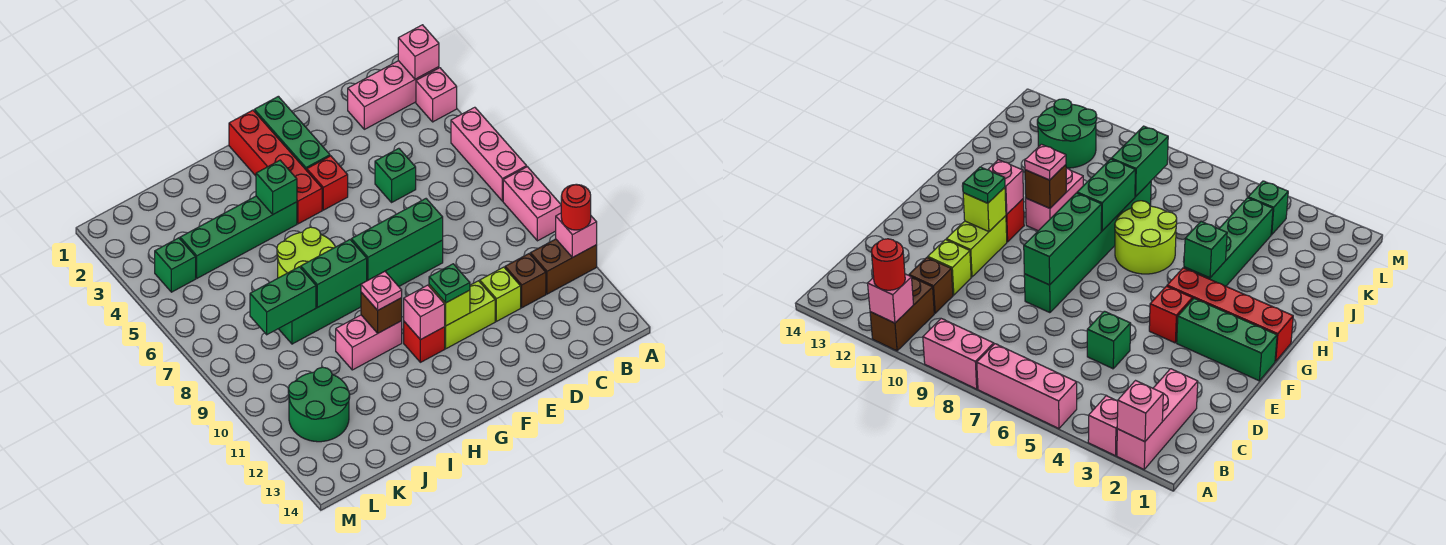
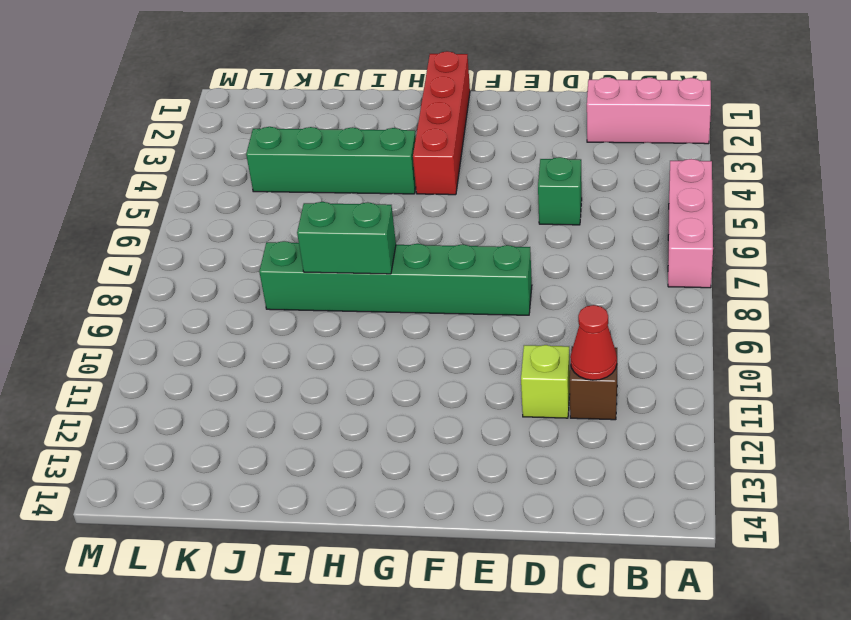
red cone C11 level 2 -> none
none -> pink brick A3 level 1
none -> pink brick A8:A9 level 1
none -> brown brick A11:B11 level 1
none -> lime brick E11:F11 level 1

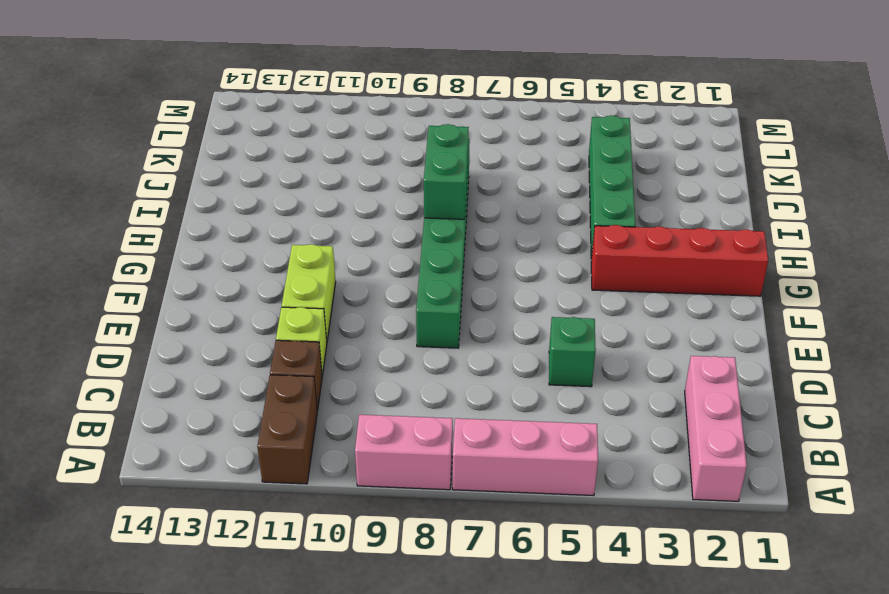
none -> pink brick A3 level 1
none -> green brick F1:F3 level 1
none -> red brick F4 level 1
none -> red brick G11 level 1

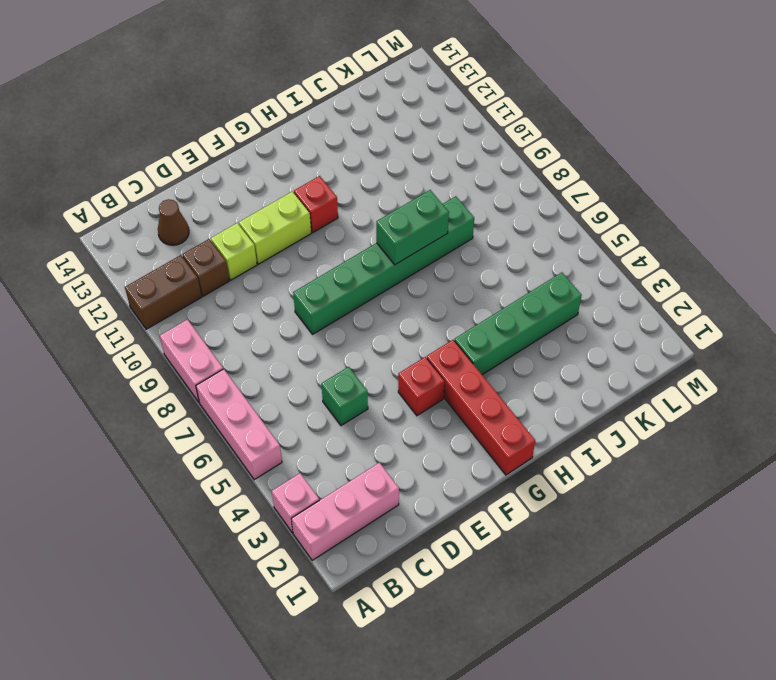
brown cone C13 level 1 -> none
none -> green brick F1:F3 level 1
none -> lime round brick H6:I7 level 1
none -> pink brick H10:I10 level 1
none -> green round brick K11:L12 level 1

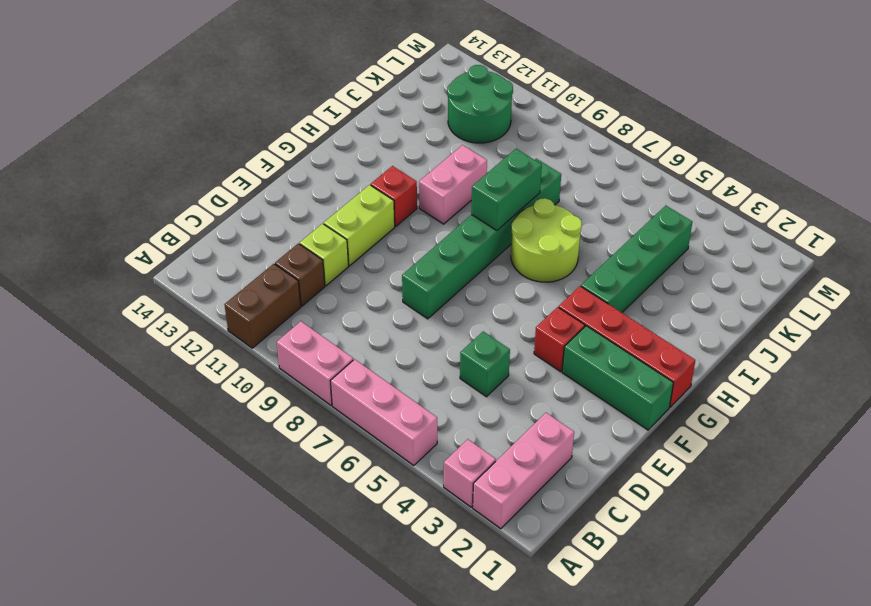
none -> green brick L4 level 1
none -> pink brick A2 level 2
none -> pink brick A11 level 2
none -> green brick E8:G8 level 2

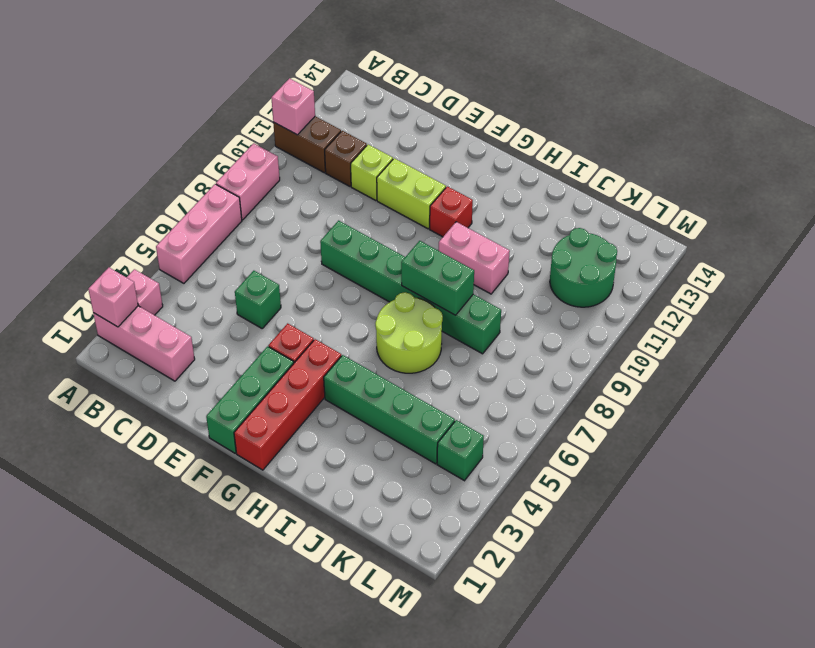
none -> green brick E8:G8 level 2
none -> lime brick F11 level 2
none -> pink brick G11 level 2
none -> green brick H4 level 2

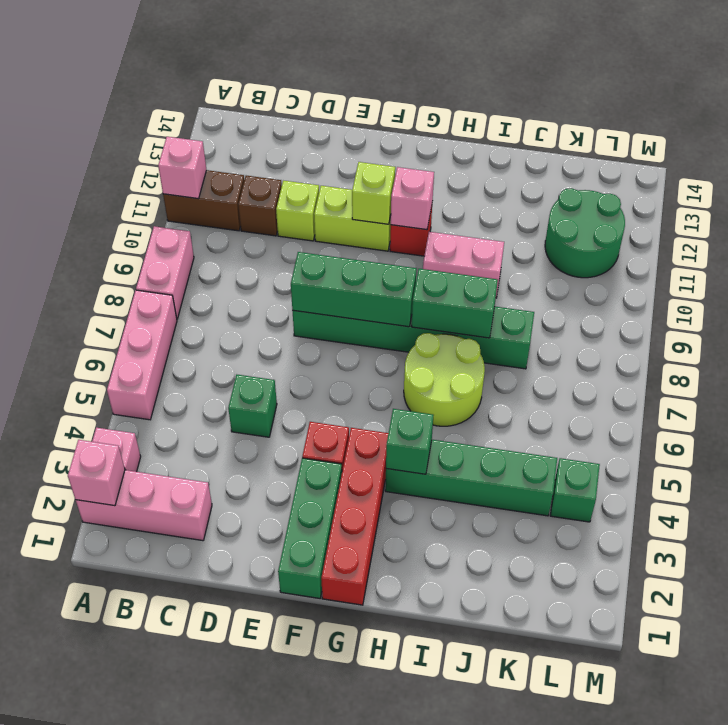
none -> brown brick H10 level 2
none -> green brick J8:K8 level 2
none -> red round brick A11 level 3
none -> green plate F11 level 3

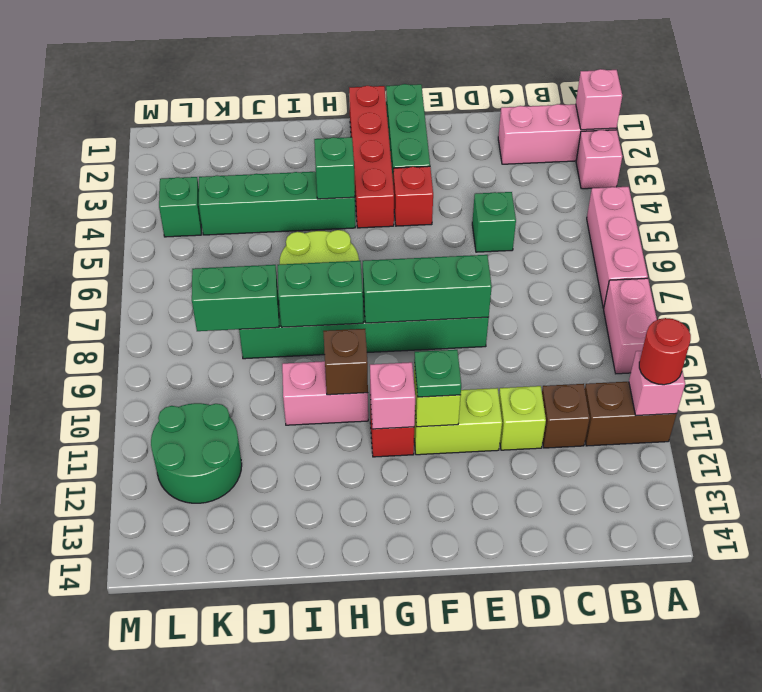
none -> pink plate H10 level 3

